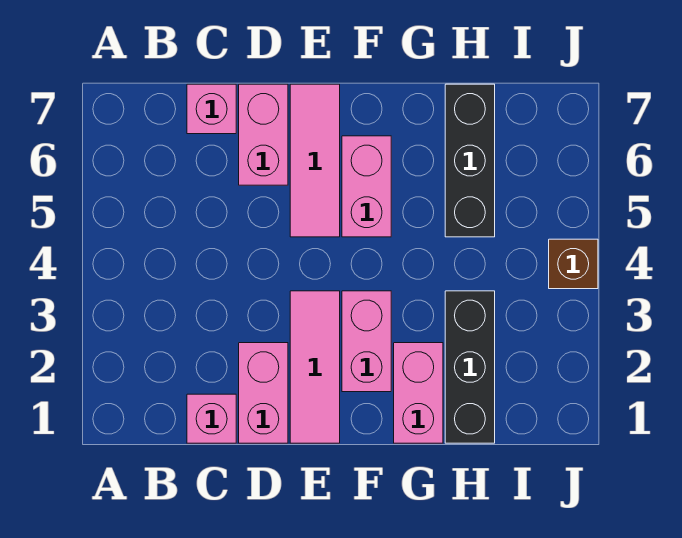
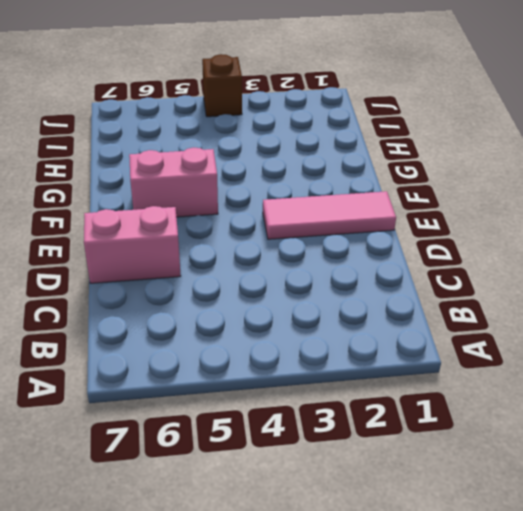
none -> pink brick C1 level 1
none -> pink brick C7 level 1
none -> pink brick D1:D2 level 1

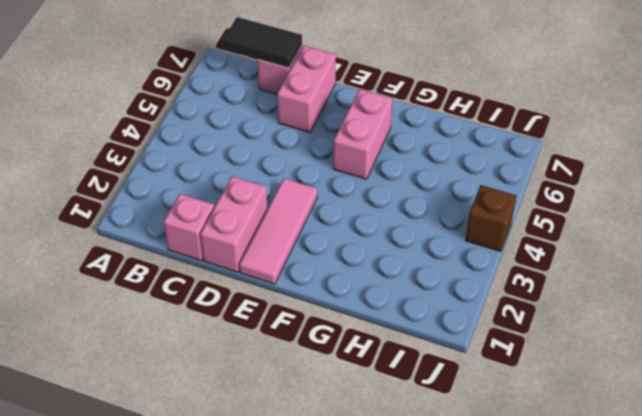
black tile B7:C7 level 2 -> none
none -> pink tile E5:E7 level 1
none -> pink brick F2:F3 level 1
none -> pink brick G1:G2 level 1

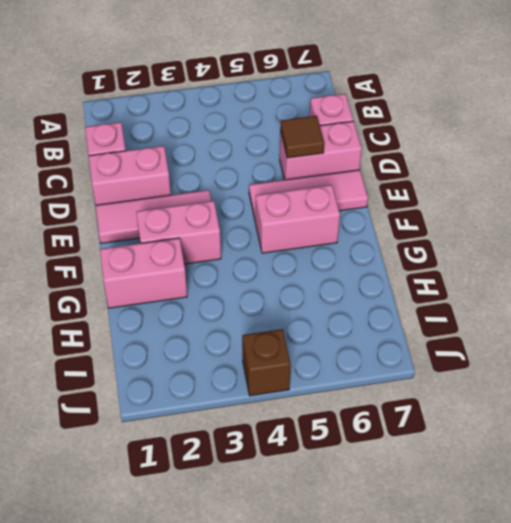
brown tile D6 level 2 -> none
none -> black brick H1:H3 level 1
none -> black brick H5:H7 level 1

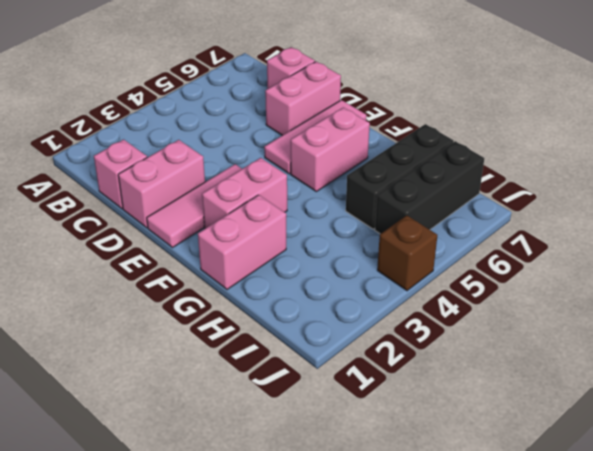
black brick I5:I7 level 1 -> black brick H1:H3 level 1

